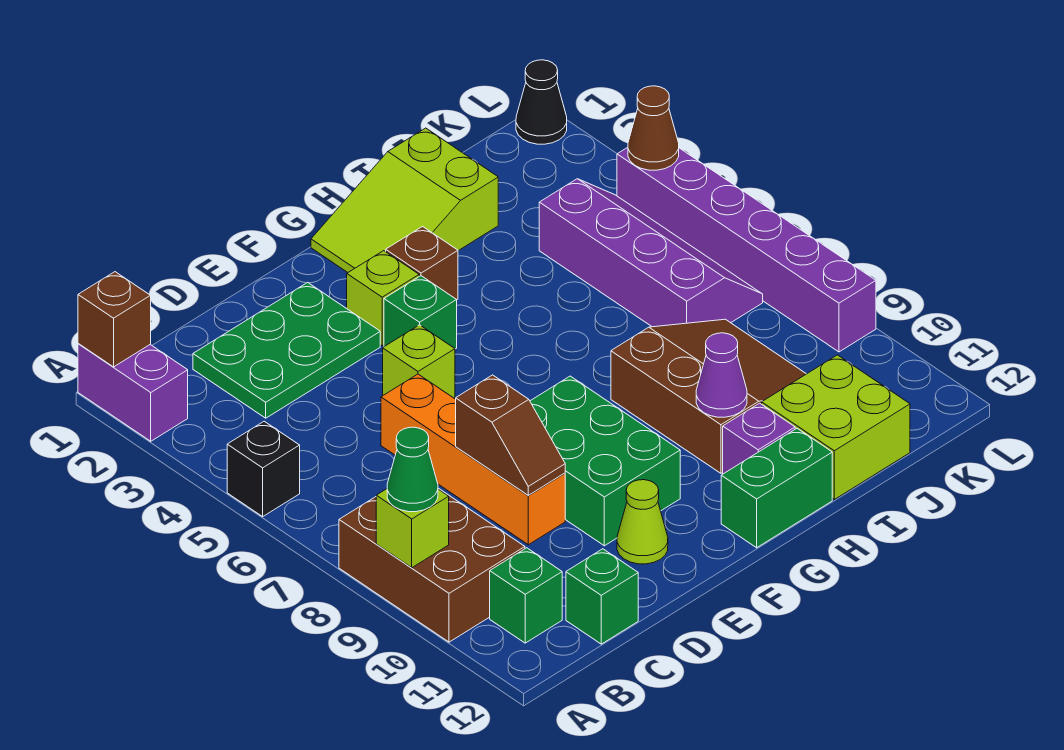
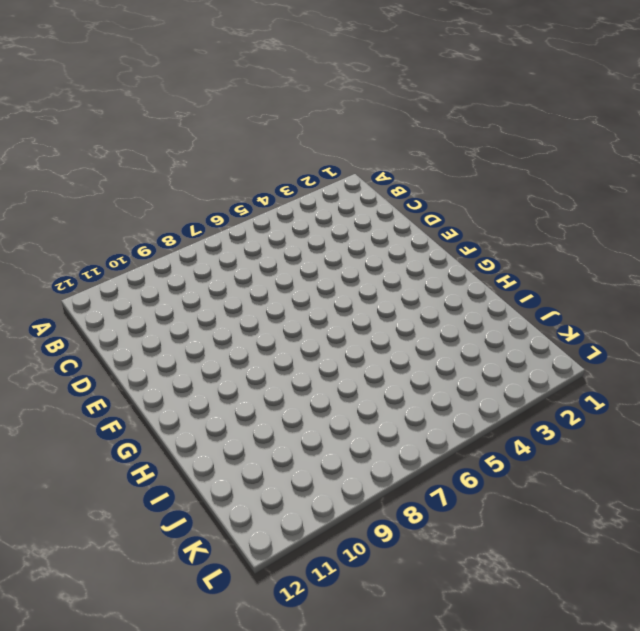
none -> purple brick A1:A2 level 1
none -> black brick A5 level 1
none -> brown brick A8:B10 level 1

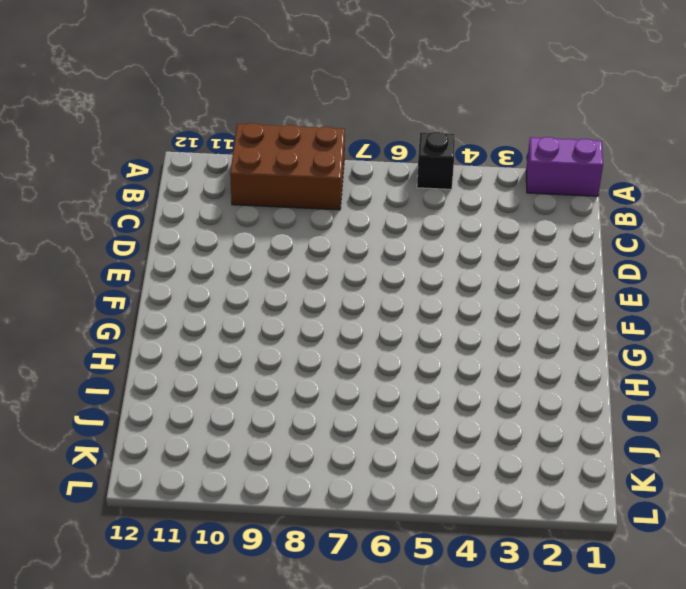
none -> green brick B11 level 1
none -> green plate C2:E3 level 1
none -> green brick C12 level 1

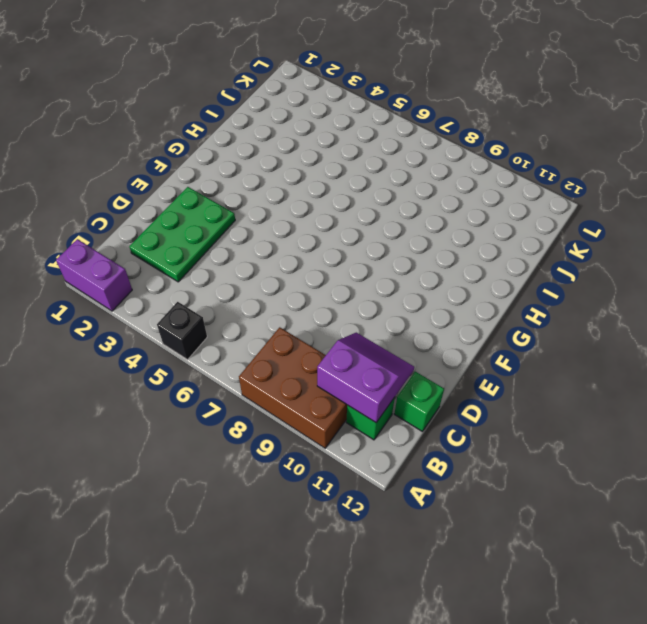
purple slope B10:C11 level 2 top B -> none
none -> orange brick D6:D9 level 1
none -> lime brick E5 level 1
none -> green brick E8:F10 level 1

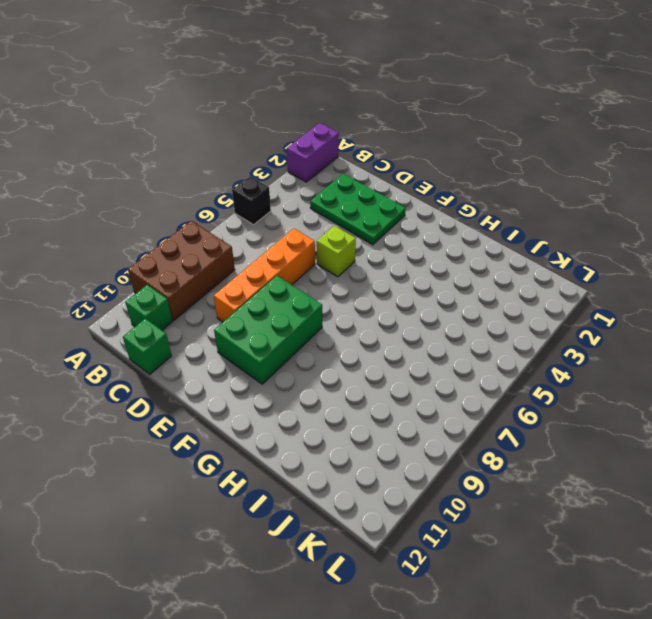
none -> lime cone E11 level 1
none -> lime brick F3 level 1
none -> green brick F4 level 1

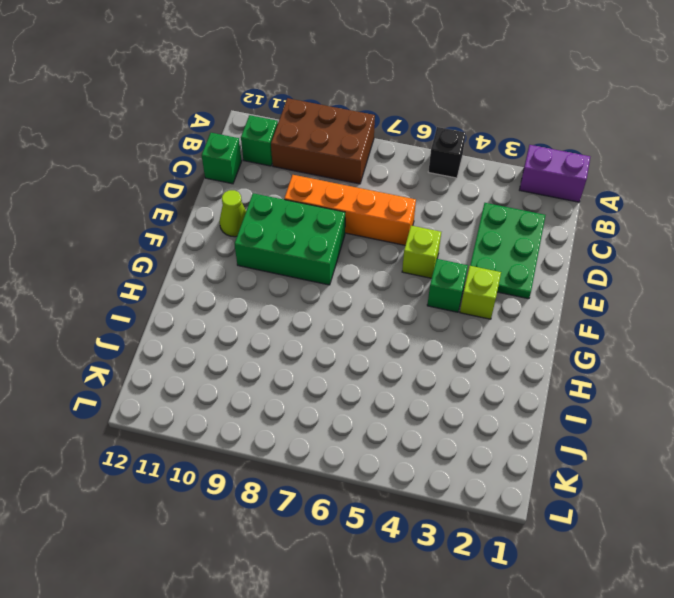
none -> lime slope G1:I2 level 1 top I
none -> brown brick G3 level 1
none -> green brick G12:H12 level 1

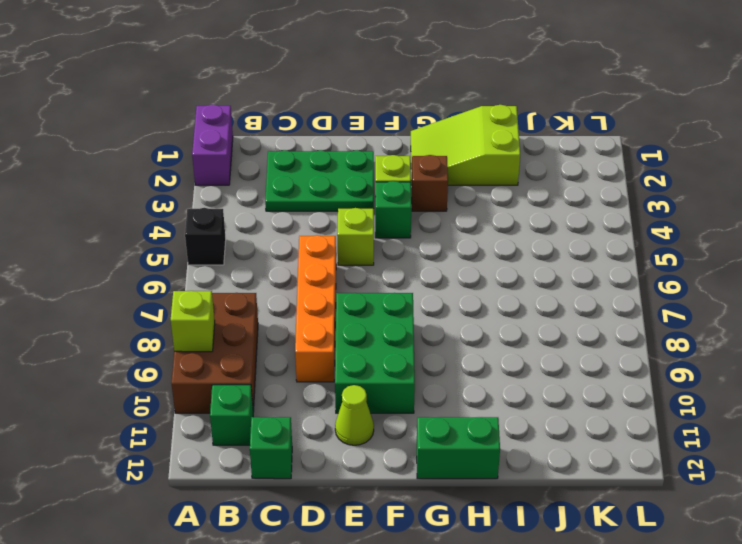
none -> brown slope H8:J10 level 1 top H
none -> purple brick H11 level 1
none -> lime brick I11:J12 level 1

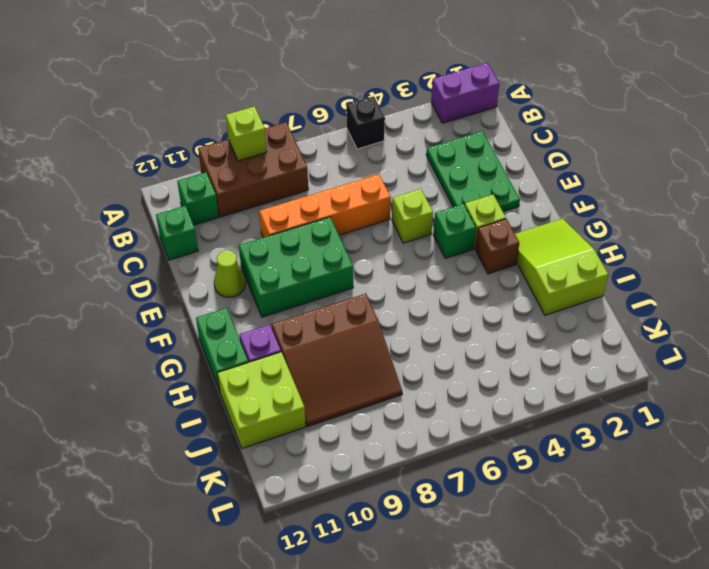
none -> purple slope J4:K7 level 1 top J
none -> black cone L1 level 1
none -> purple brick L4:L9 level 1

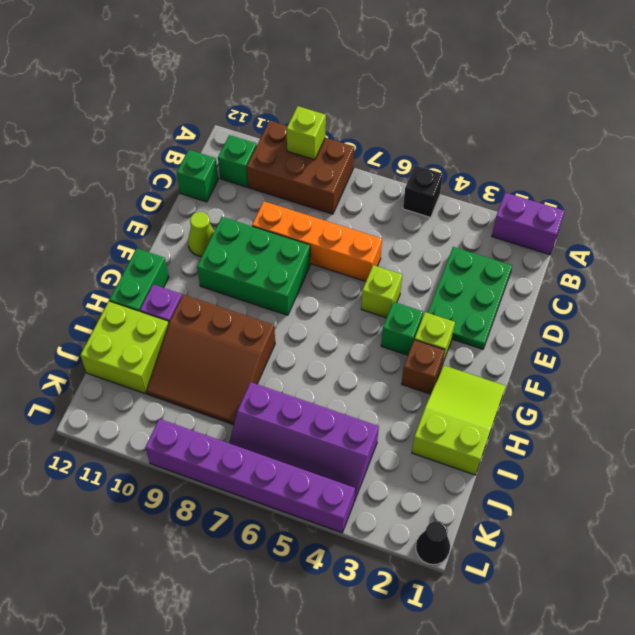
none -> brown brick A1 level 2
none -> brown slope D8:D9 level 2 top 8
none -> purple cone H10 level 2

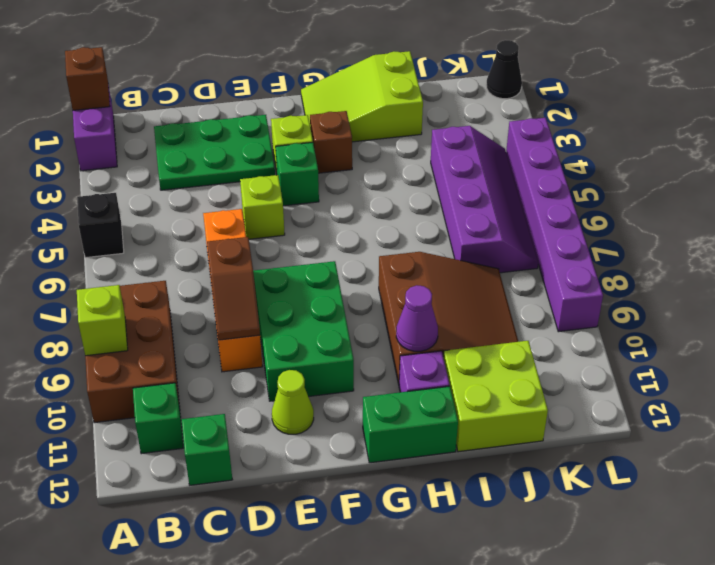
none -> brown cone L4 level 2
none -> green cone A9 level 3

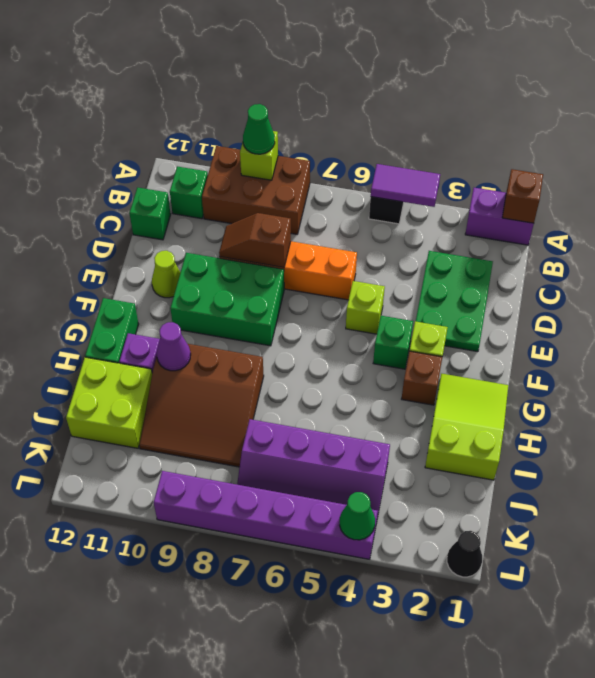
purple tile A4:A5 level 2 -> none
green cone L4 level 2 -> brown cone L4 level 2

